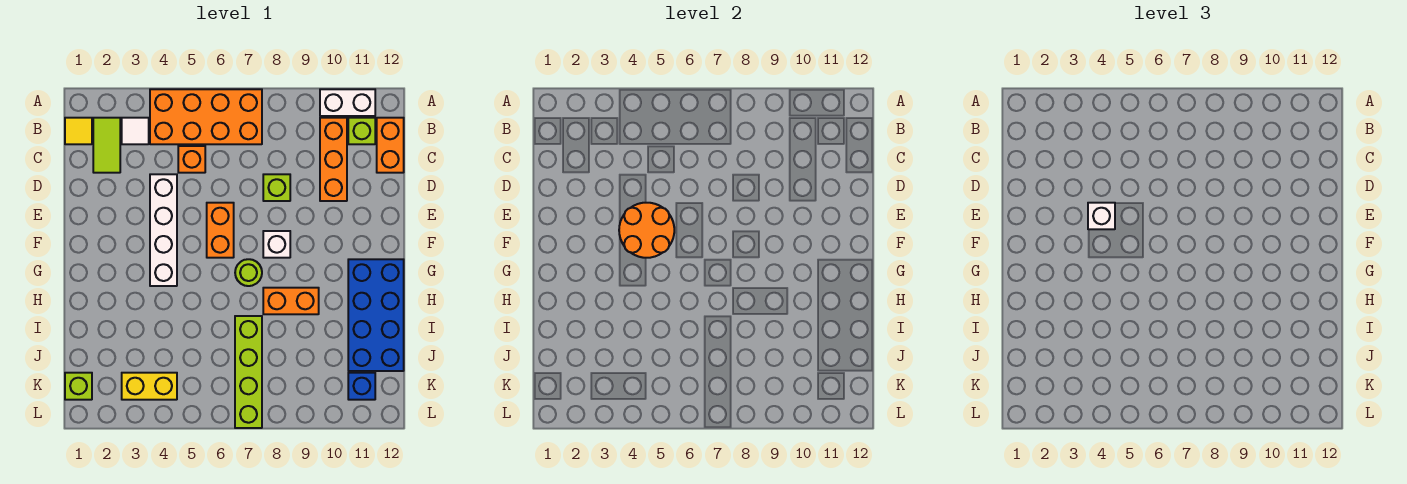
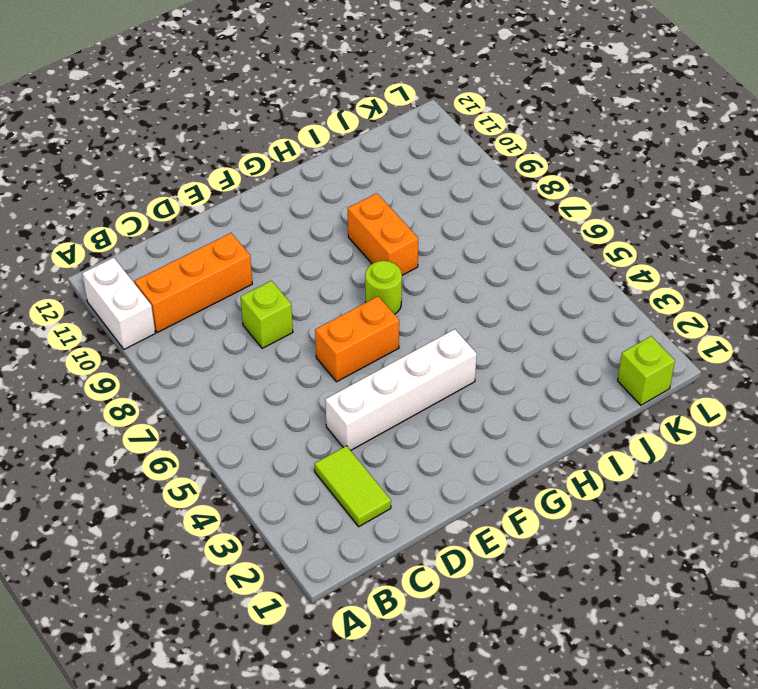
lime tile C2:C3 level 1 -> lime tile B2:C2 level 1
none -> orange brick A4:B7 level 1
none -> yellow tile B1 level 1
none -> white tile B3 level 1

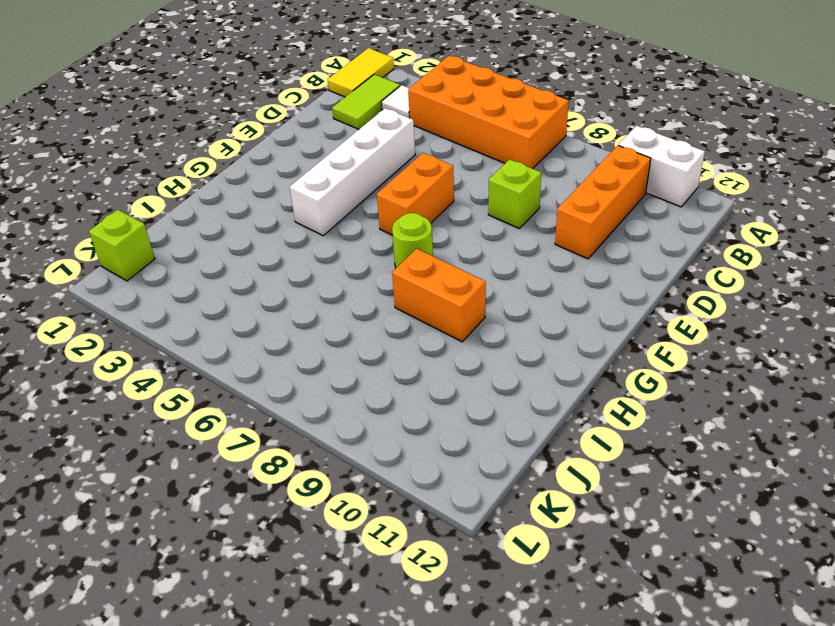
yellow tile A1:B1 level 1 -> yellow tile B1 level 1
none -> lime brick B11 level 1
none -> orange brick B12:C12 level 1
none -> orange brick C5 level 1

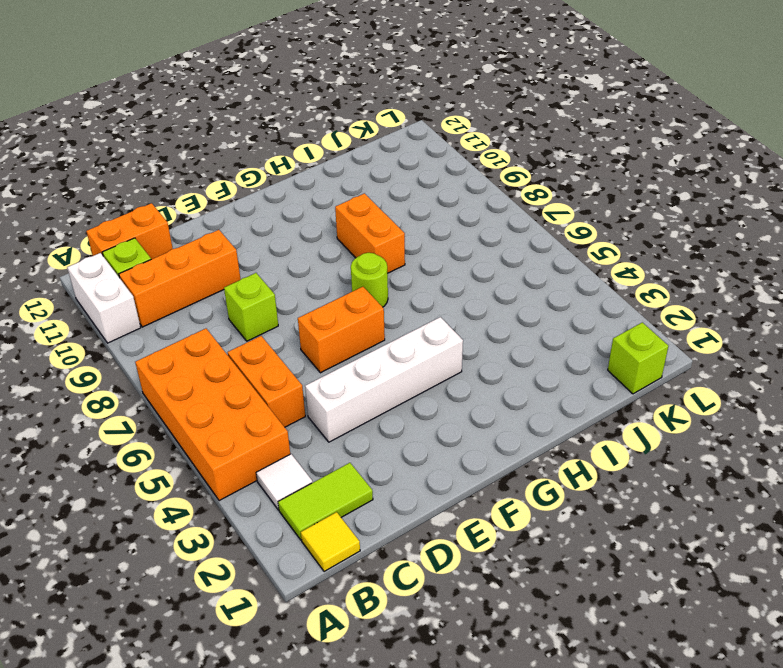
orange brick C5:C6 level 1 -> orange brick C5 level 1
none -> white brick F8 level 1
none -> blue brick G11:J12 level 1
none -> lime brick I7:L7 level 1

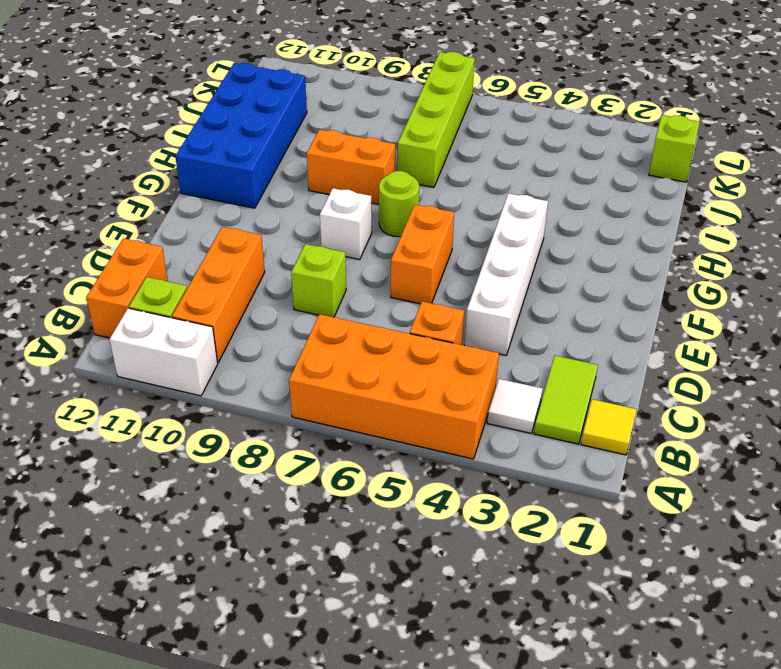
none -> yellow brick K3:K4 level 1
none -> blue brick K11 level 1
none -> orange round brick E4:F5 level 2

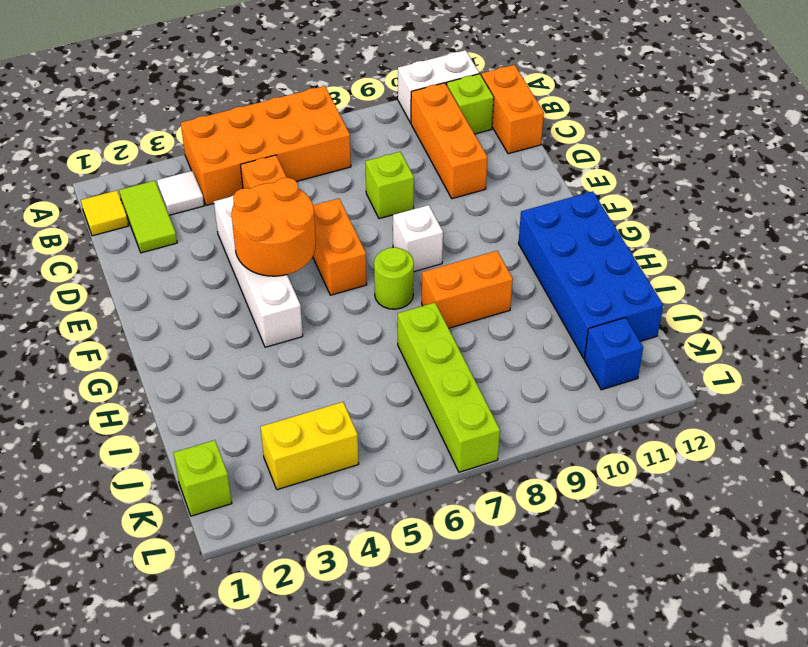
none -> white brick E4 level 3

